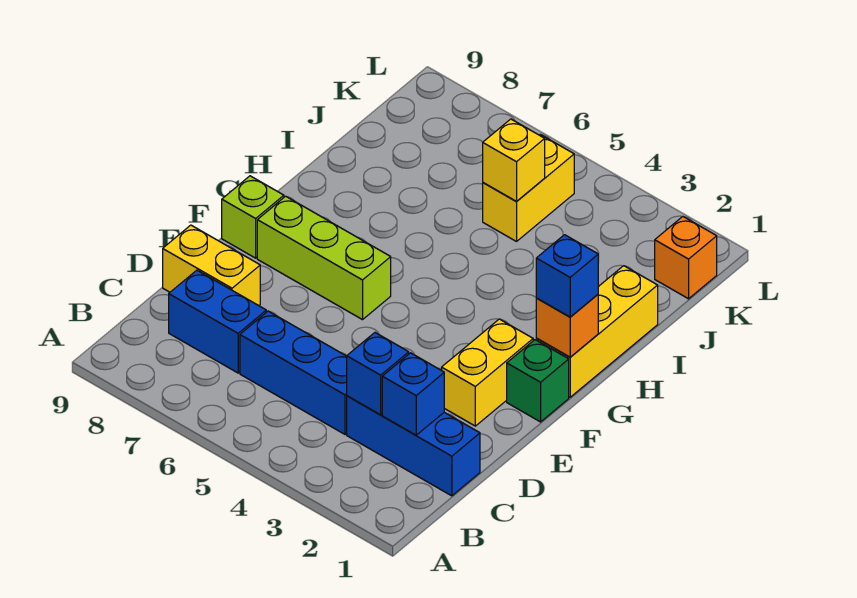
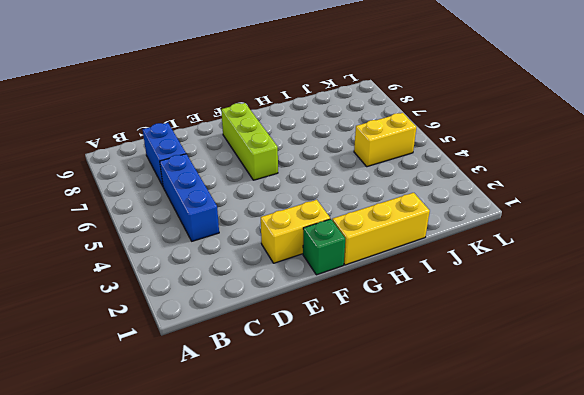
none -> blue brick C1:C3 level 1
none -> yellow brick D8:D9 level 1
none -> lime brick F9 level 1

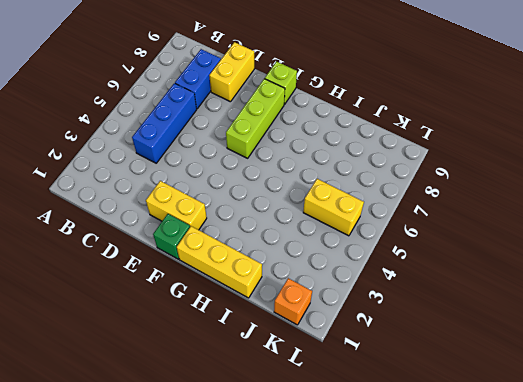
none -> blue brick C1:C3 level 1
none -> blue brick C2 level 2
none -> blue brick C3 level 2

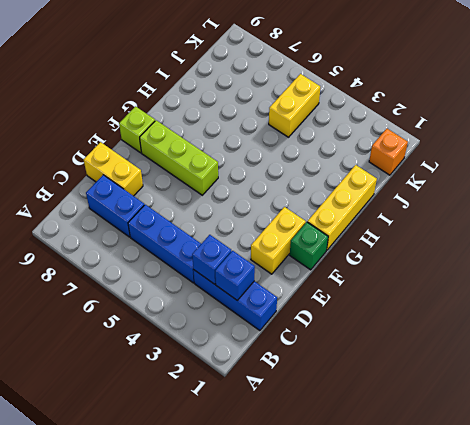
none -> orange brick G1 level 2
none -> yellow brick J5 level 2
none -> blue brick G1 level 3

